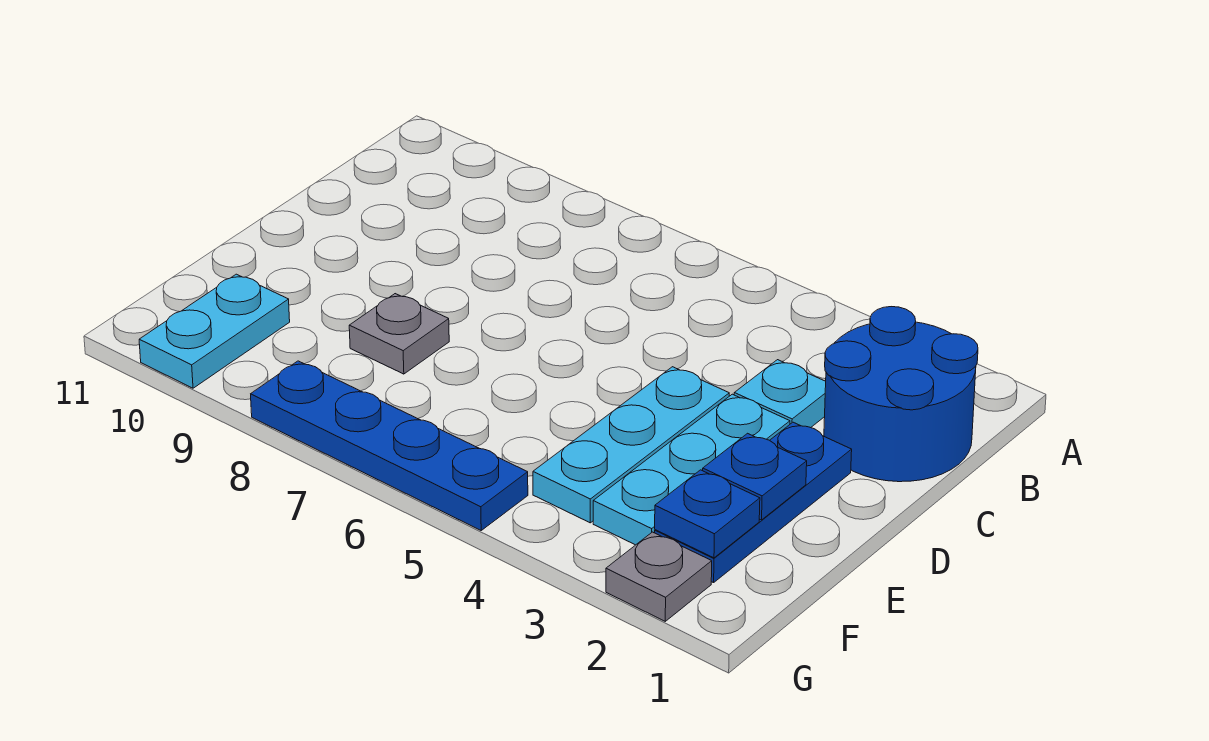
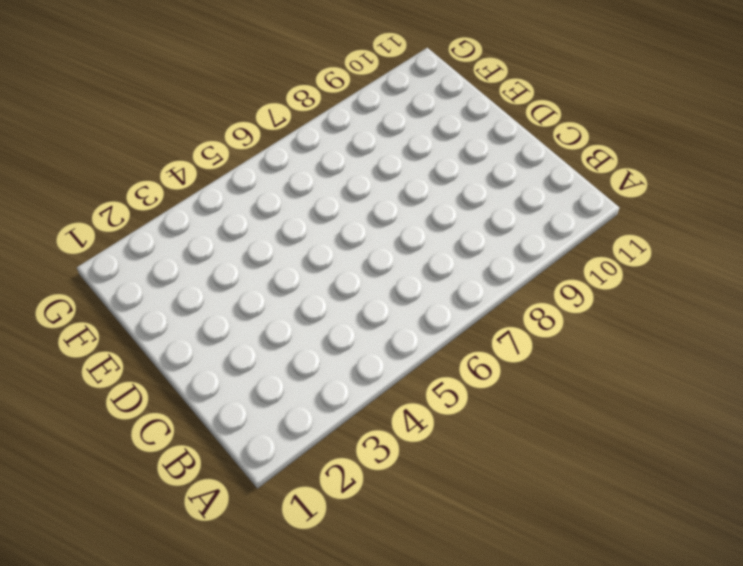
none -> blue round brick B1:C2 level 1
none -> cyan plate C3 level 1

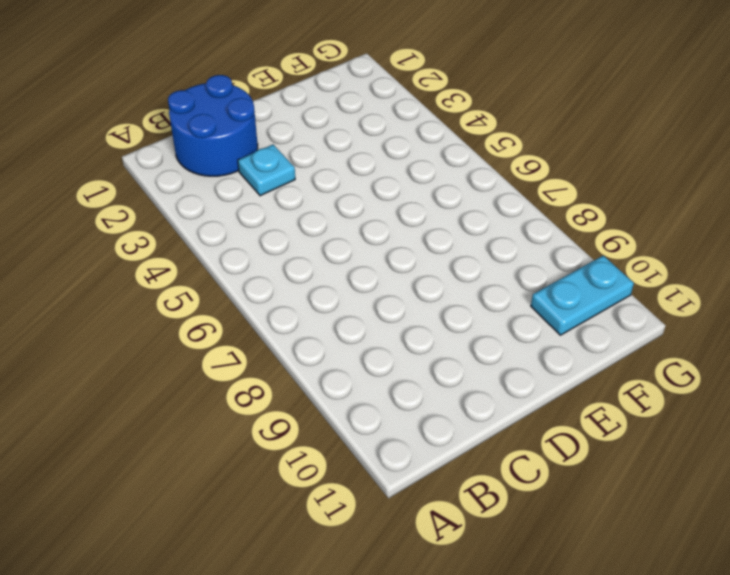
none -> blue plate D2:F2 level 1
none -> cyan plate D3:F3 level 1

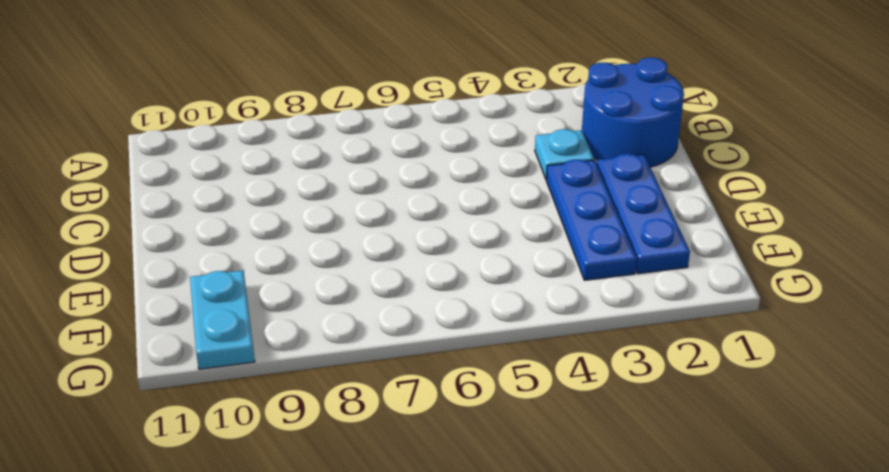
blue plate D3:F3 level 1 -> cyan plate D3:F3 level 1
none -> cyan plate D4:F4 level 1
none -> grey plate E8 level 1

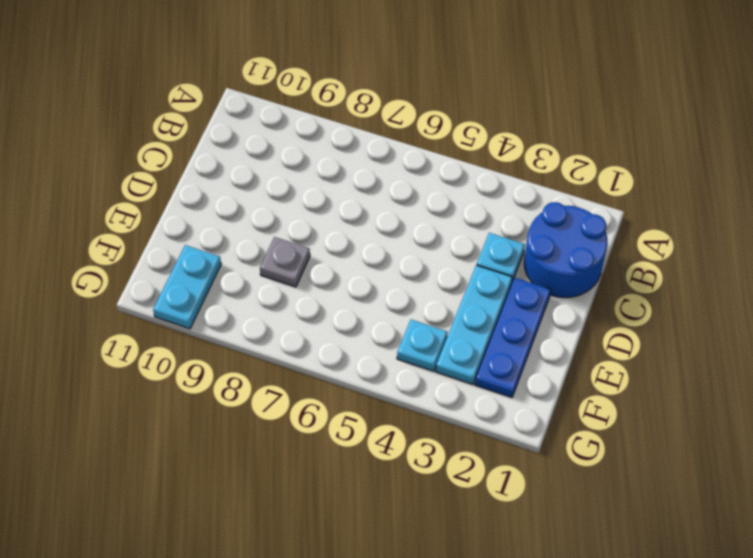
cyan plate F4 level 1 -> cyan plate D4:F4 level 1
none -> grey plate G2 level 1
none -> blue plate G5:G8 level 1

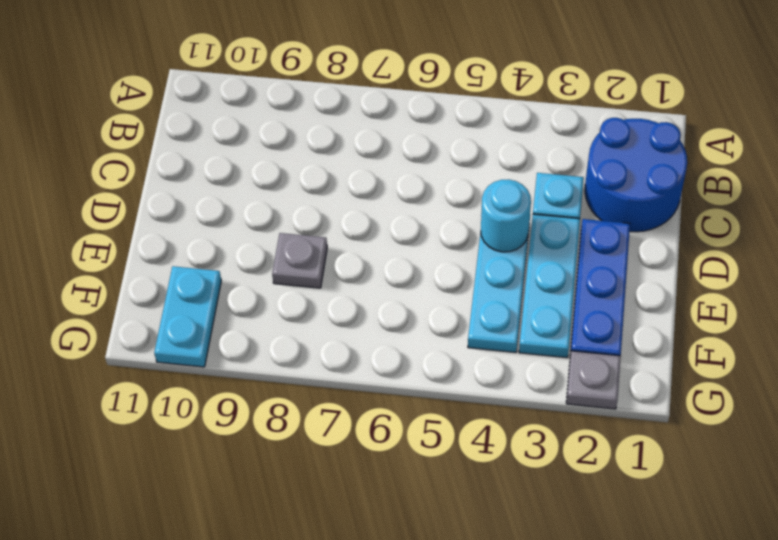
cyan round brick D4 level 2 -> none
none -> blue plate G5:G8 level 1
none -> blue plate E2 level 2

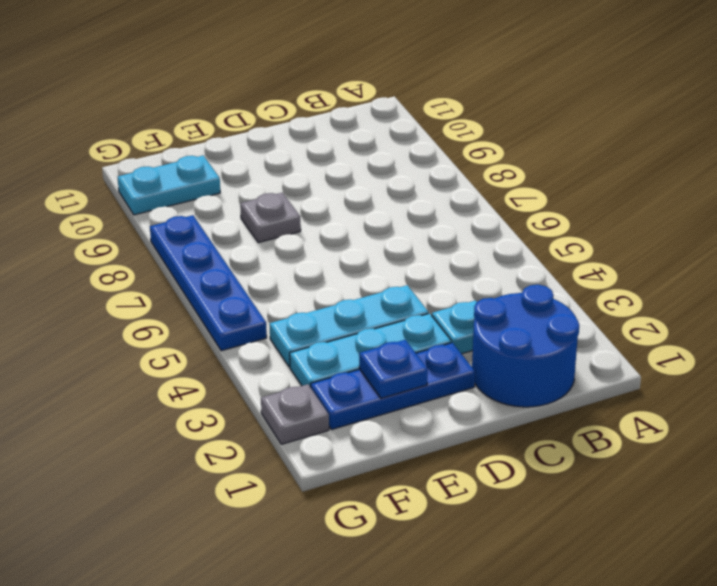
none -> blue plate F2 level 2

